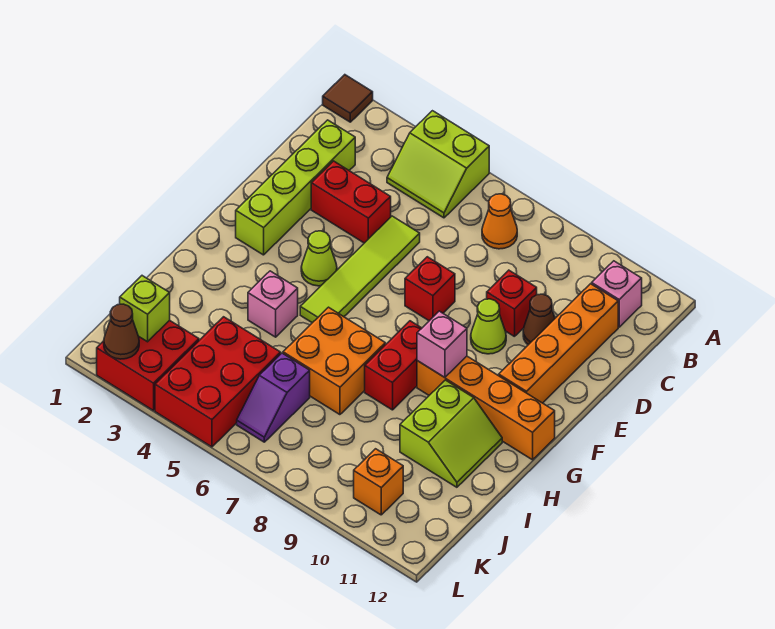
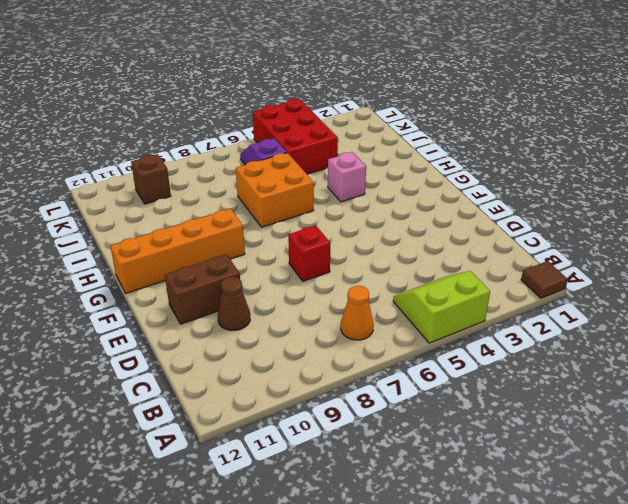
brown brick E10:E11 level 1 -> orange brick C11:F11 level 1
brown brick K10 level 1 -> orange brick K10 level 1
none -> pink brick B11 level 1
none -> lime brick C2:F2 level 1
none -> red brick D3:D4 level 1

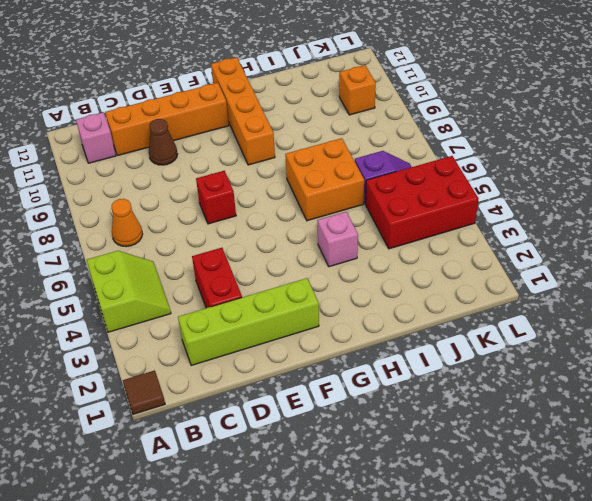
none -> lime tile D5:G5 level 1
none -> red brick D9 level 1
none -> lime cone E9 level 1

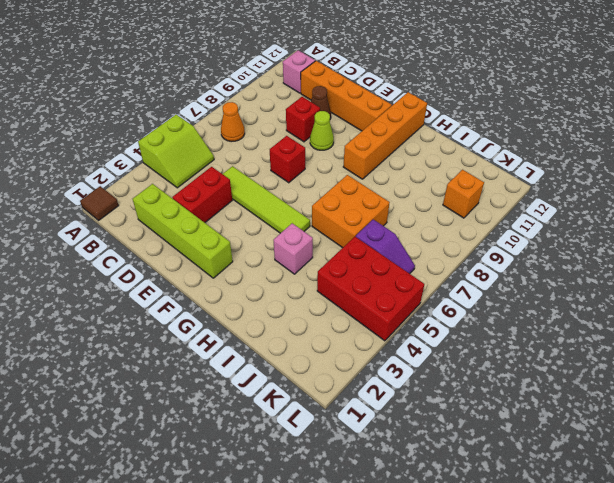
none -> lime cone F4 level 1
none -> red brick G8:H8 level 1
none -> lime slope H10:I11 level 1 top 10

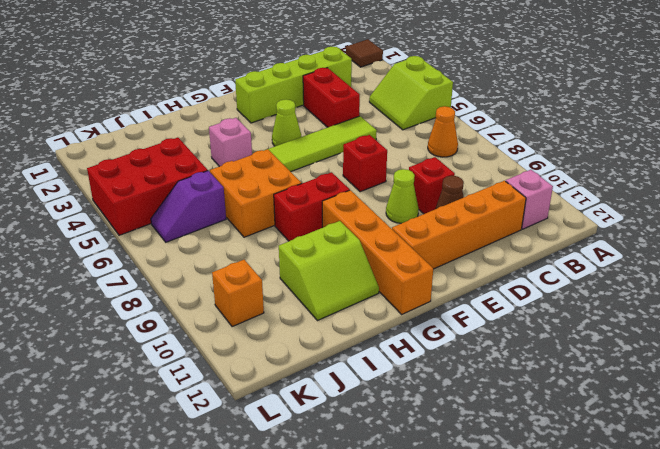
none -> red brick K2:L3 level 1
none -> pink brick G9 level 2
none -> lime brick K2 level 2

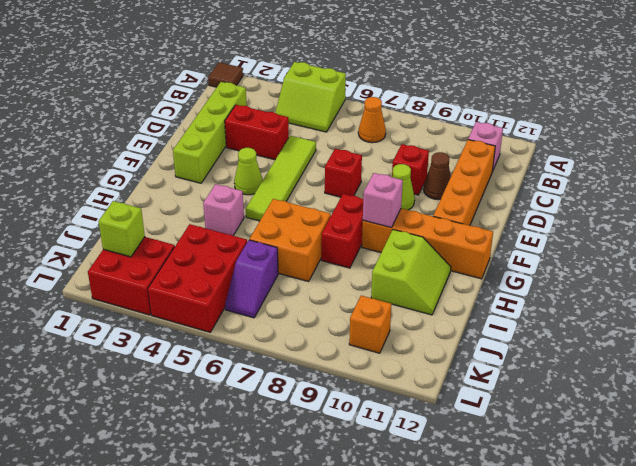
none -> brown cone L2 level 2

